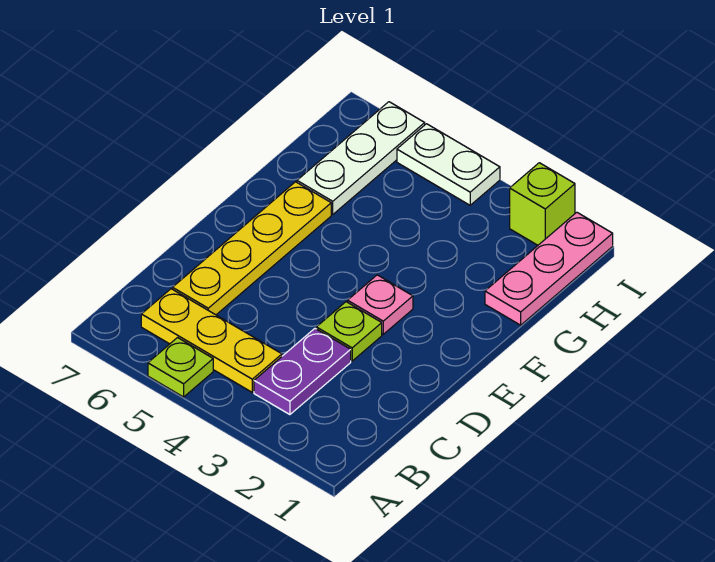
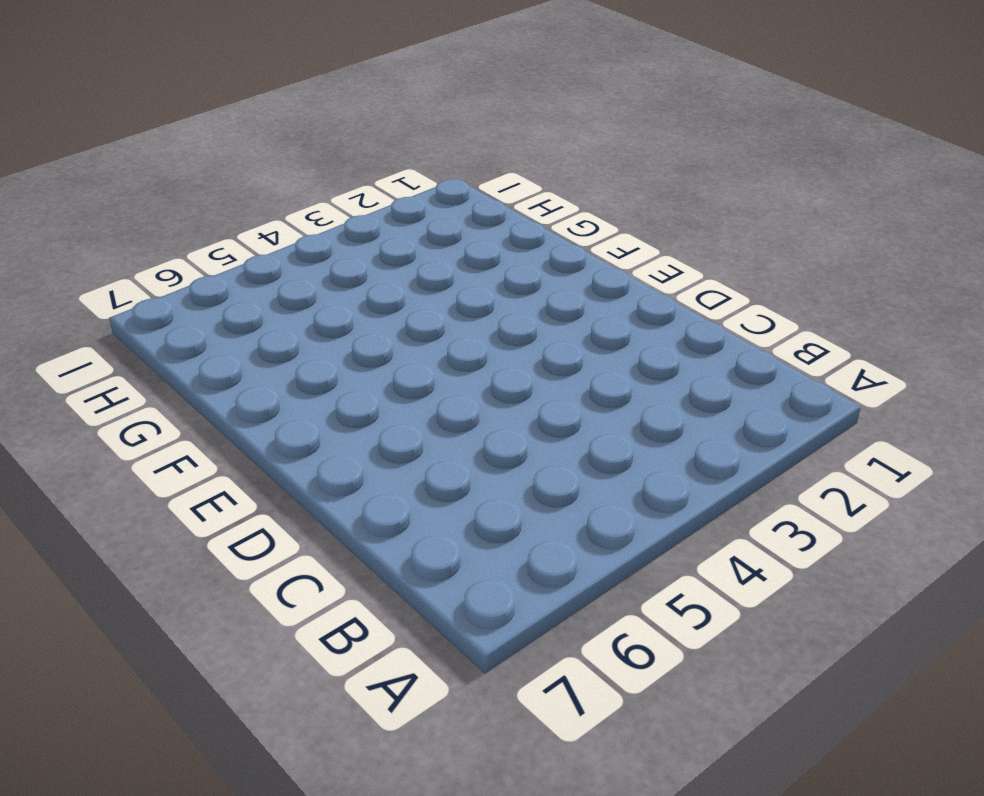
none -> lime plate A5 level 1
none -> purple plate B3:C3 level 1

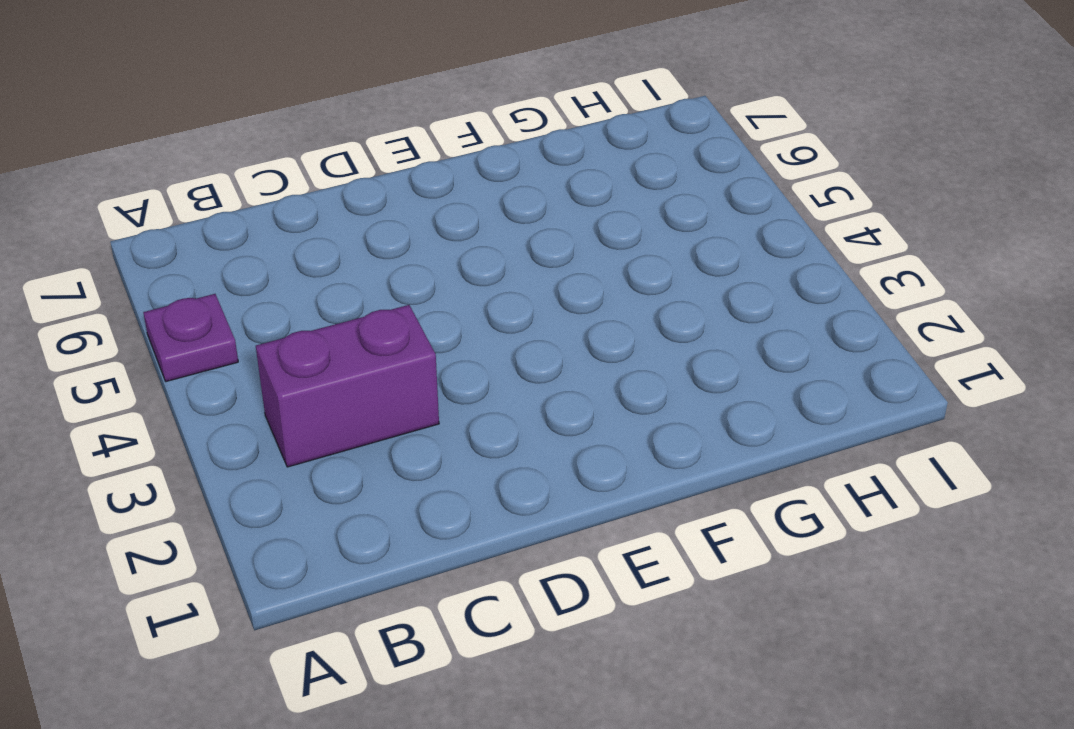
purple plate A5 level 1 -> lime plate A5 level 1
purple brick B3:C3 level 1 -> purple plate B3:C3 level 1
none -> yellow plate B4:B6 level 1
none -> yellow plate C6:F6 level 1

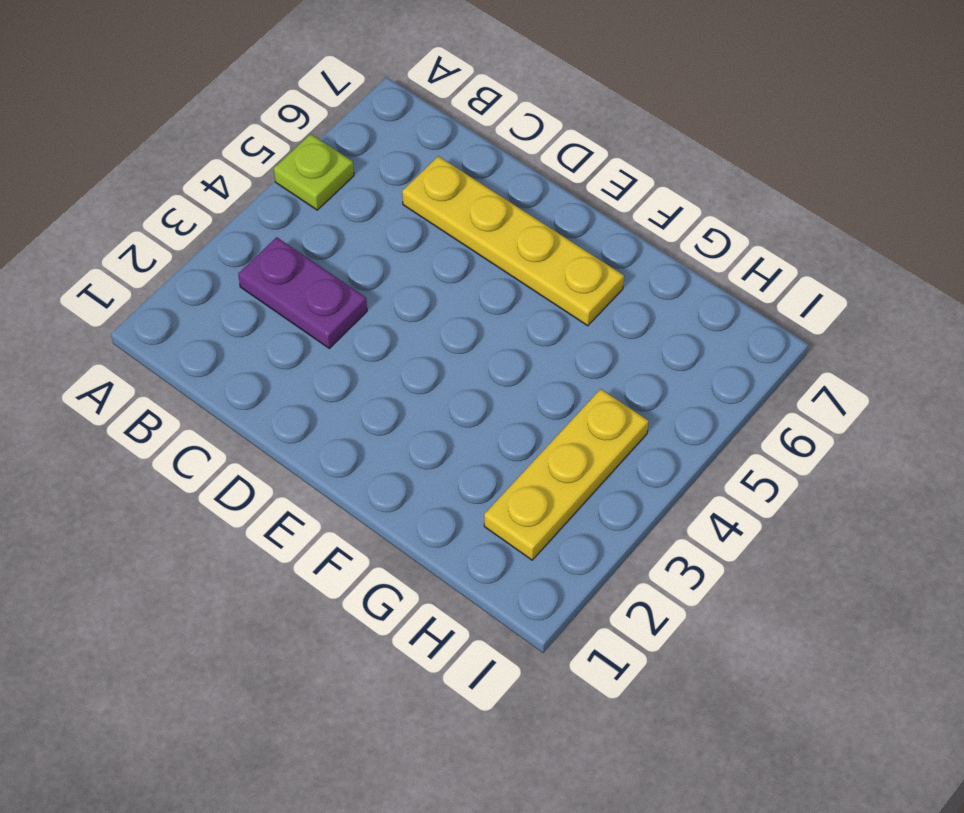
yellow plate H2:H4 level 1 -> yellow plate B4:B6 level 1
none -> lime plate D3 level 1
none -> pink plate E3 level 1

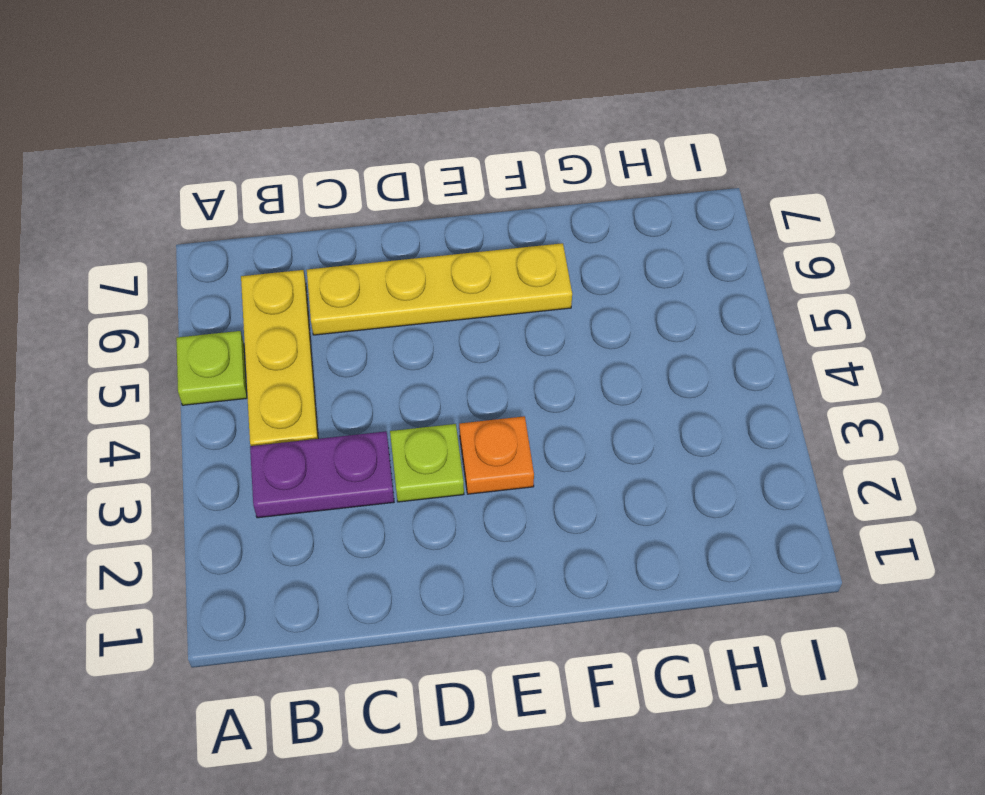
orange plate E3 level 1 -> pink plate E3 level 1
none -> pink plate G1:I1 level 1
none -> white plate G6:I6 level 1

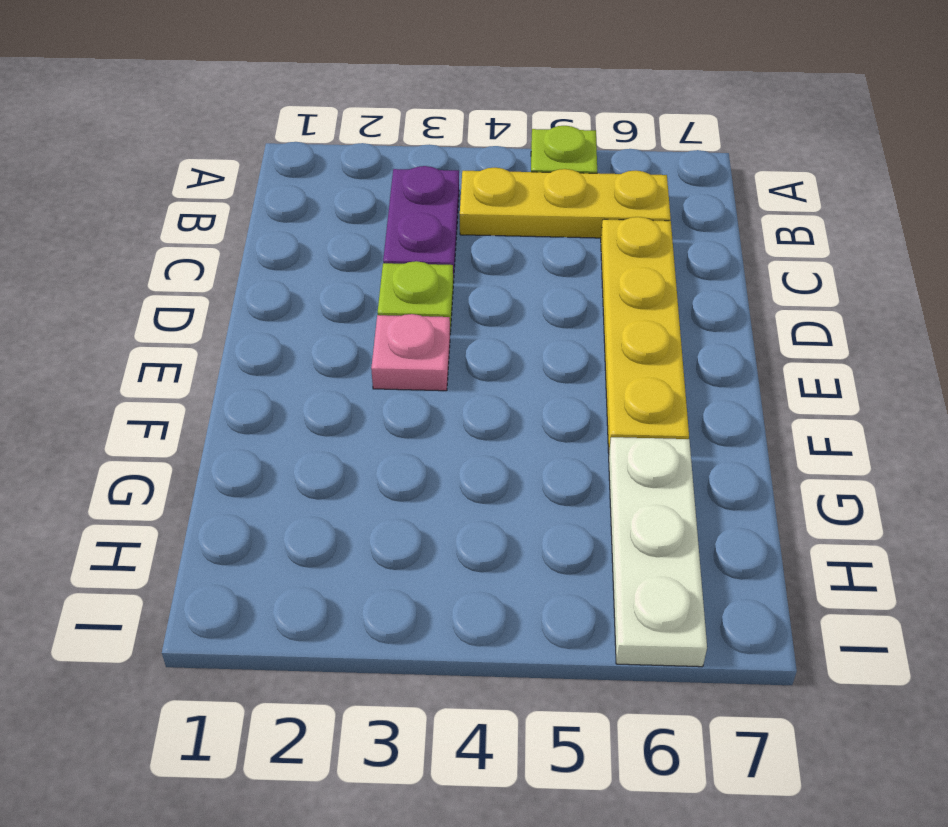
none -> pink plate G1:I1 level 1
none -> lime brick I2 level 1

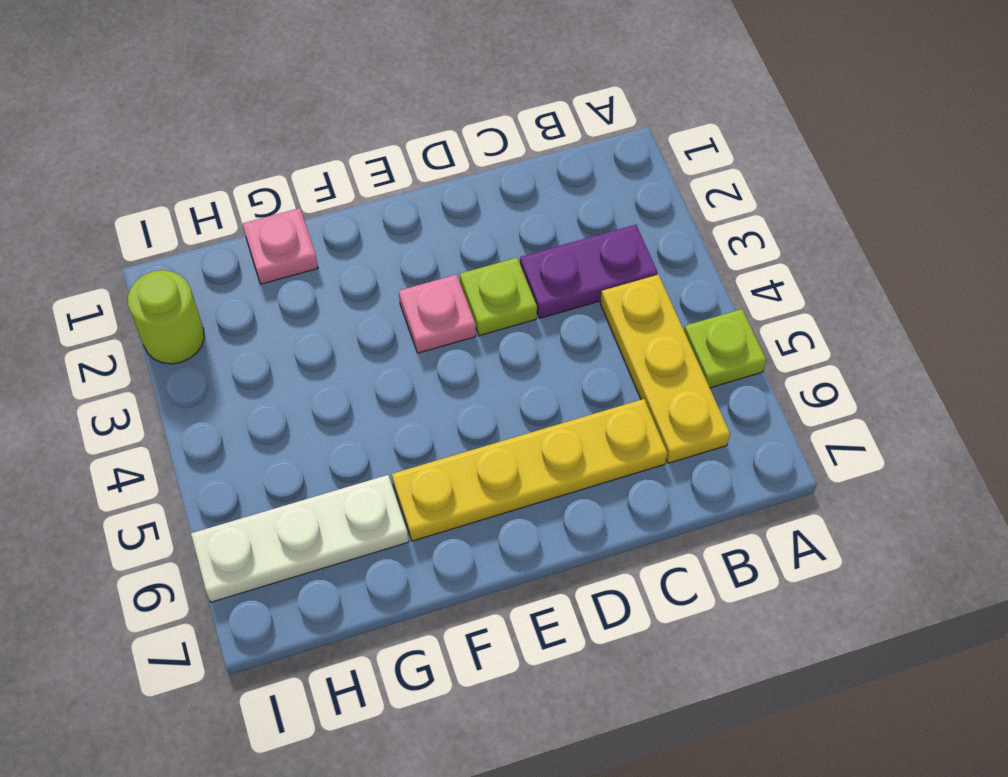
pink plate G1 level 1 -> pink plate G1:I1 level 1
lime round brick I2 level 1 -> lime brick I2 level 1
none -> white plate I4:I5 level 1

